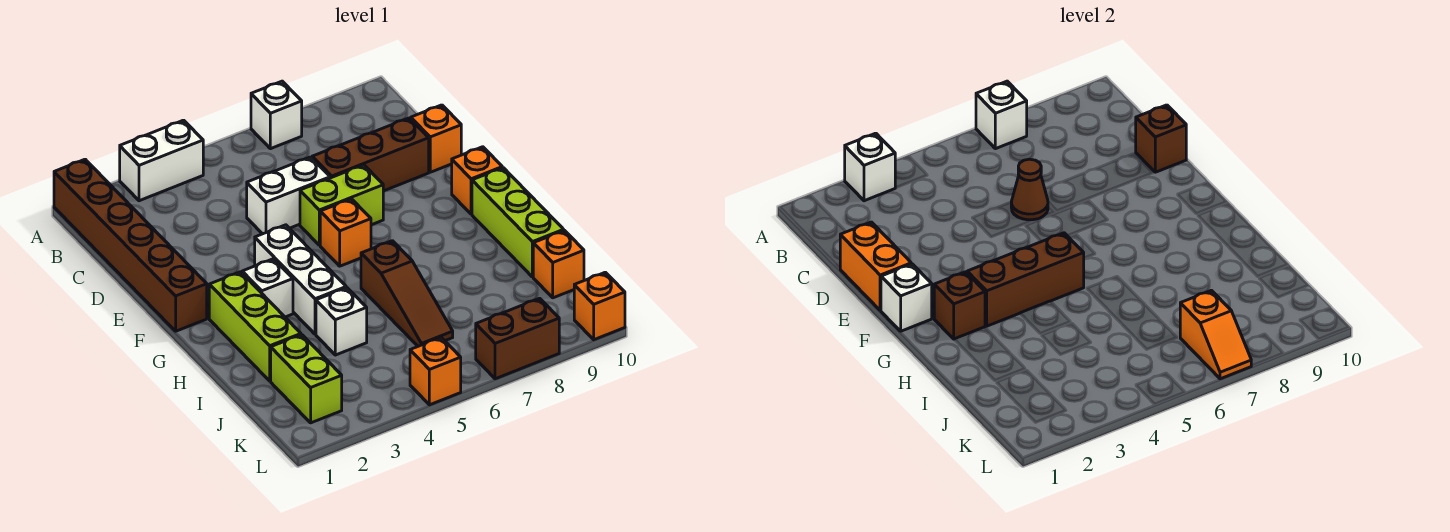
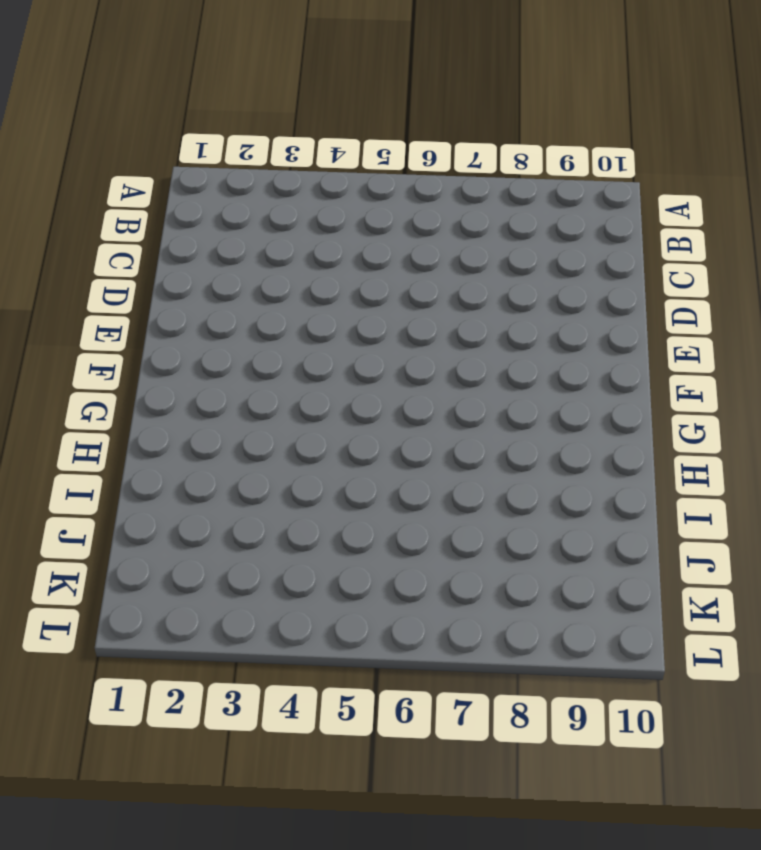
none -> brown brick A1:F1 level 1
none -> white brick A3:A4 level 1
none -> white brick A7 level 1

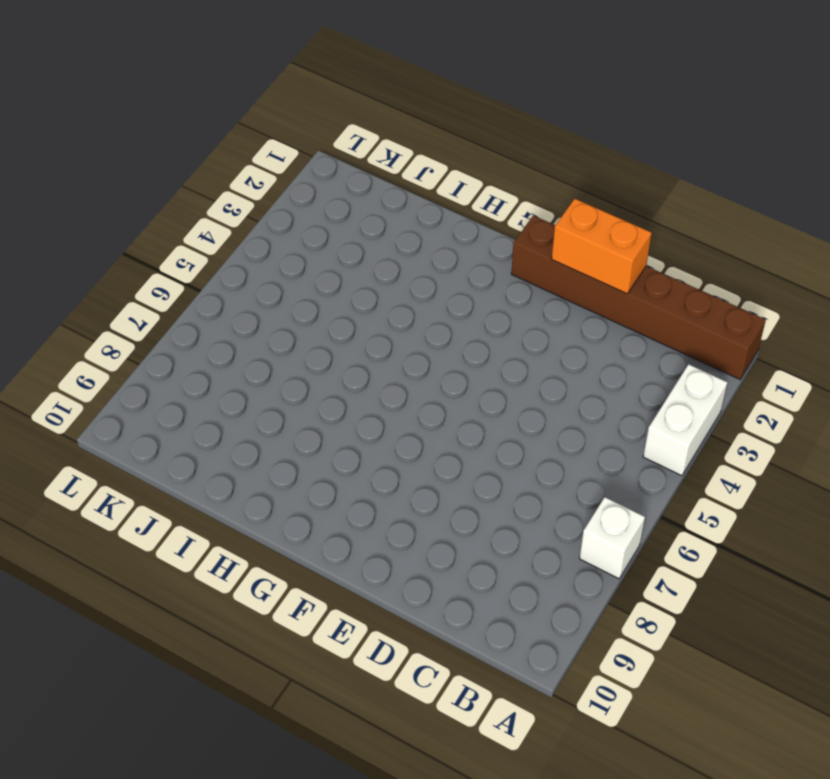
none -> white brick D5:D6 level 1
none -> brown brick D7:D9 level 1
none -> orange brick D10 level 1

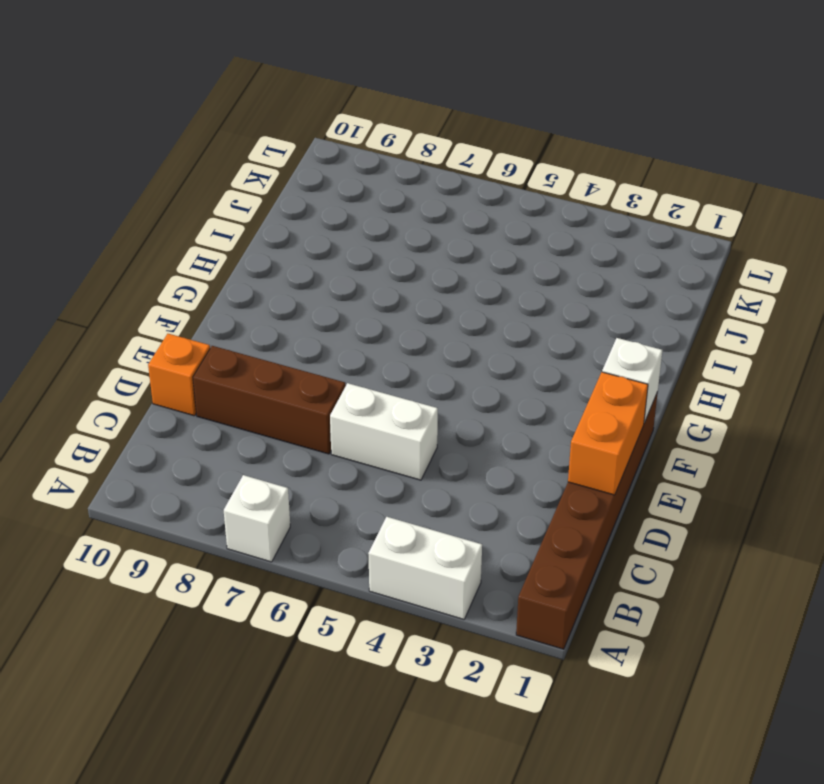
none -> lime brick E6:E7 level 1
none -> white brick F4:H4 level 1
none -> orange brick F6 level 1

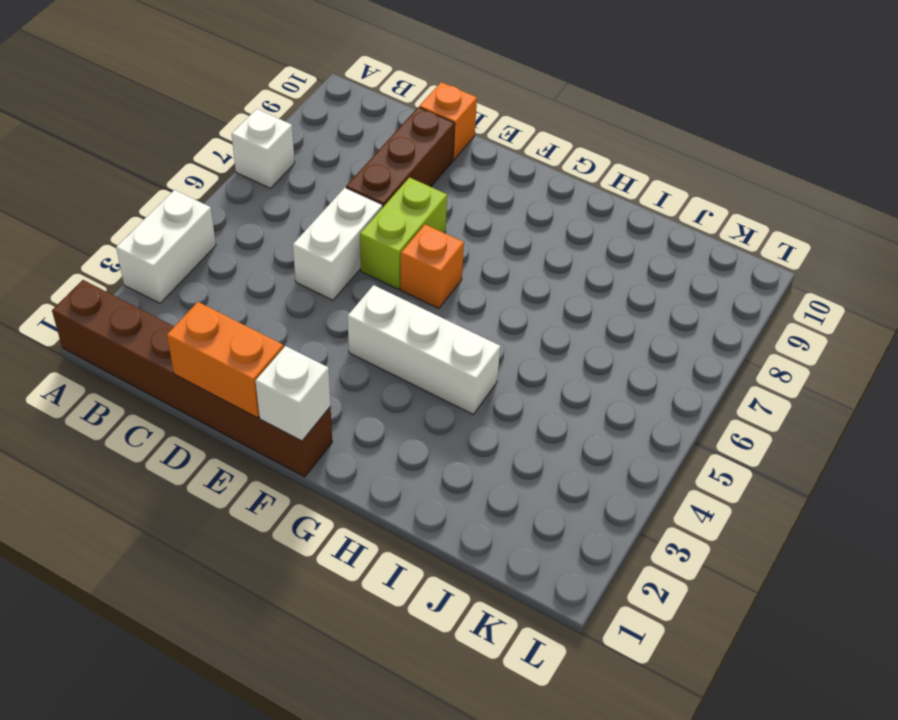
none -> orange brick F10 level 1
none -> lime brick G2:I2 level 1
none -> white brick G3 level 1

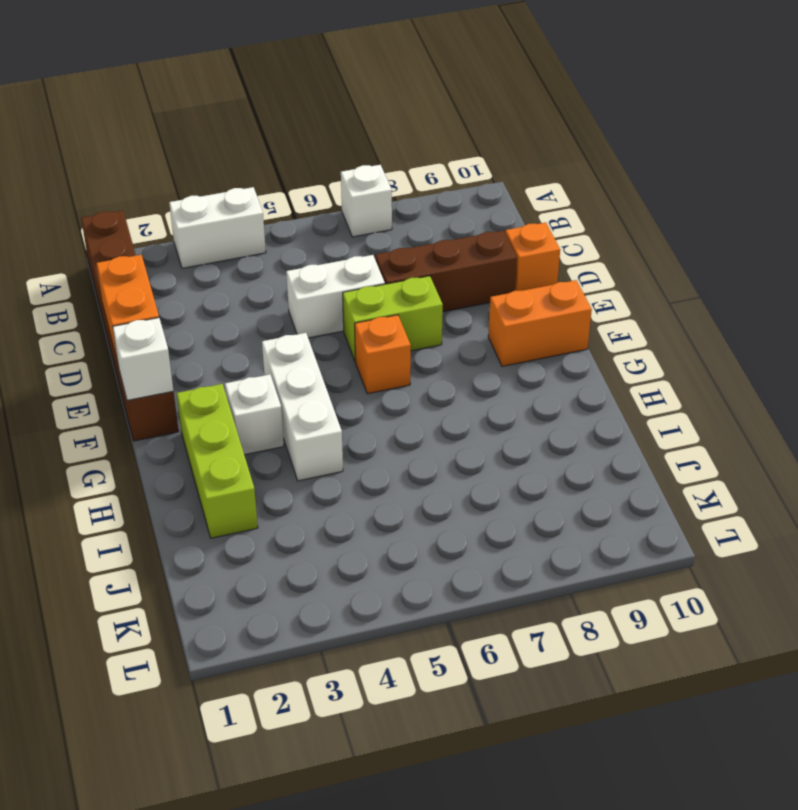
orange brick F9:F10 level 1 -> orange brick F10 level 1
none -> lime brick G10:I10 level 1
none -> brown slope H6:J6 level 1 top H
none -> white brick I4 level 1

